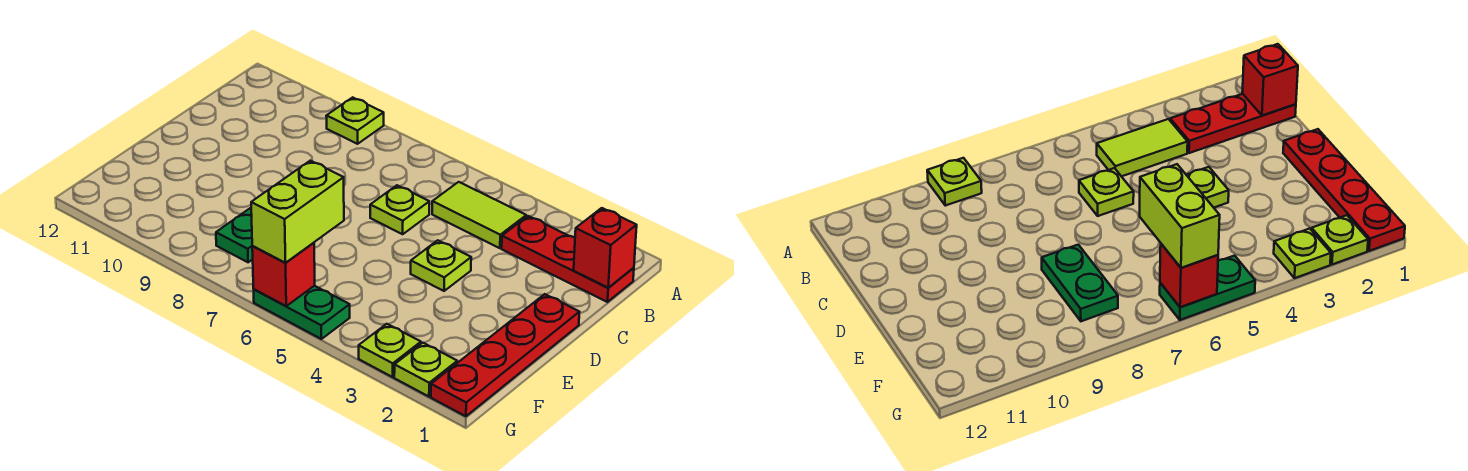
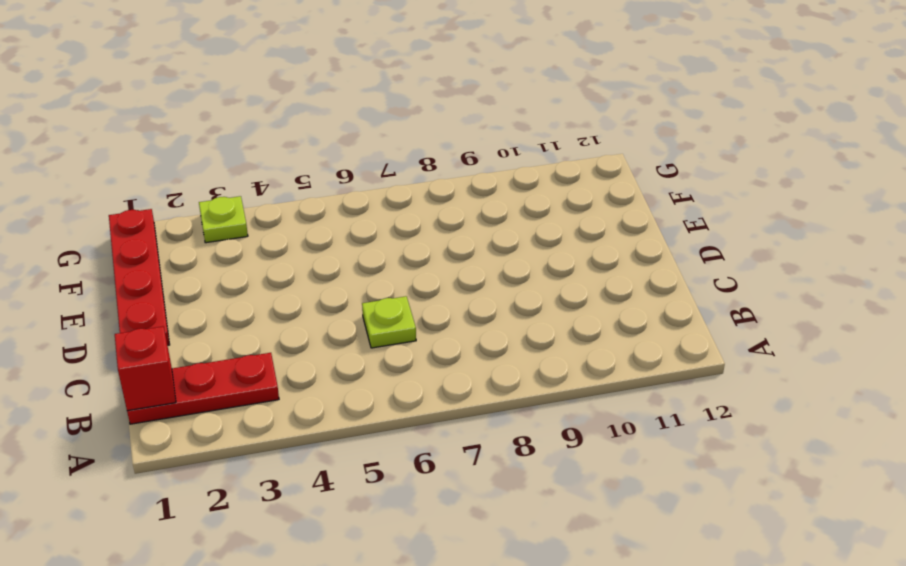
none -> lime plate A9 level 1
none -> lime tile B4:B5 level 1
none -> lime plate D4 level 1

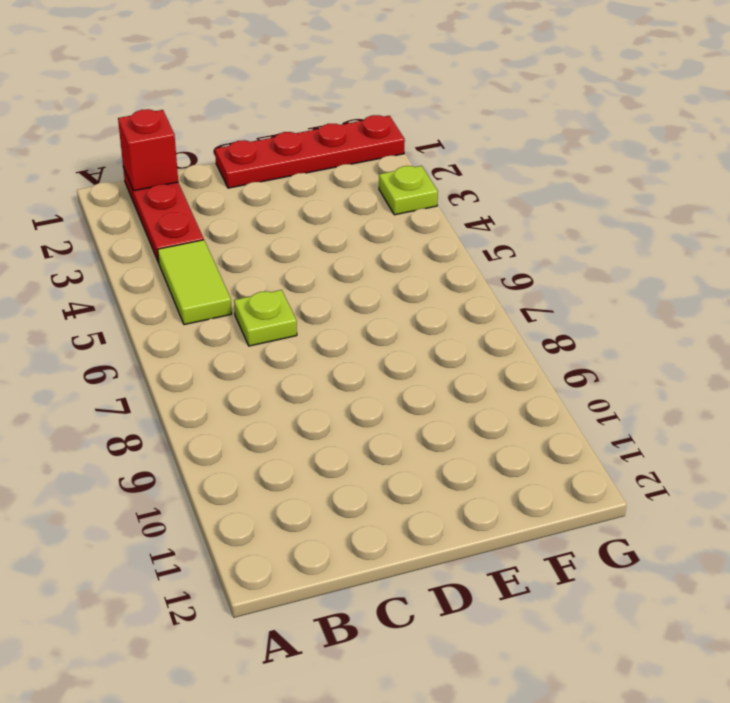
none -> lime plate A9 level 1
none -> lime plate D4 level 1
none -> green plate E8:F8 level 1

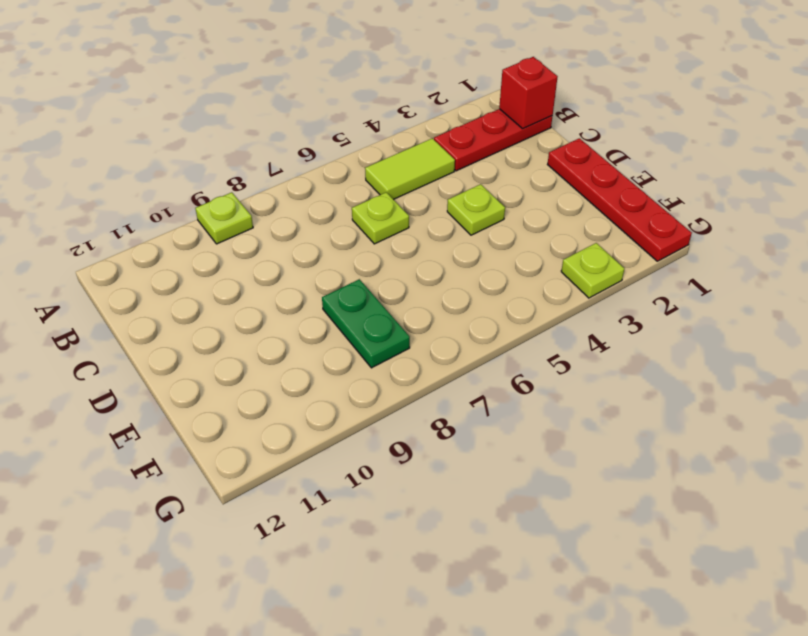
none -> lime plate G2 level 1
none -> green plate G5:G6 level 1
none -> red brick G6 level 2

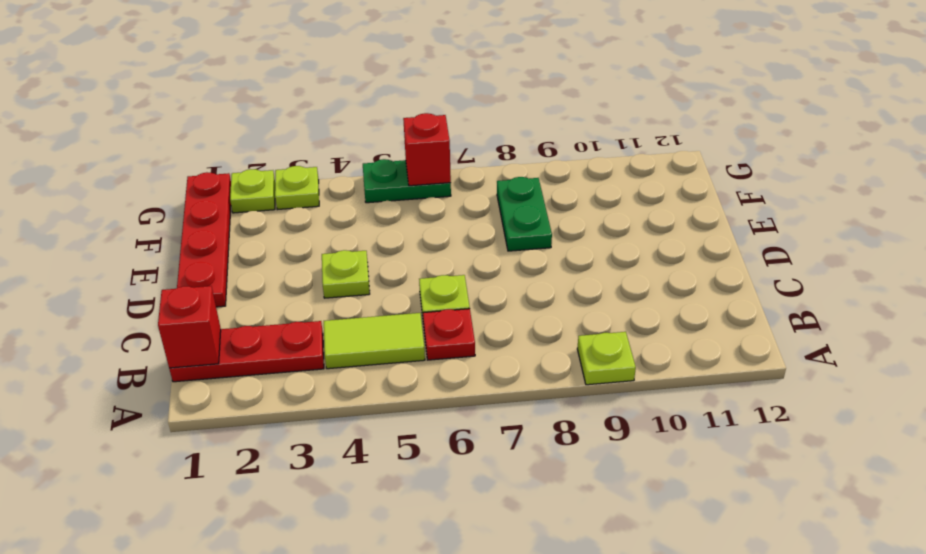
red plate B6 level 1 -> none
none -> lime brick F6:G6 level 3

